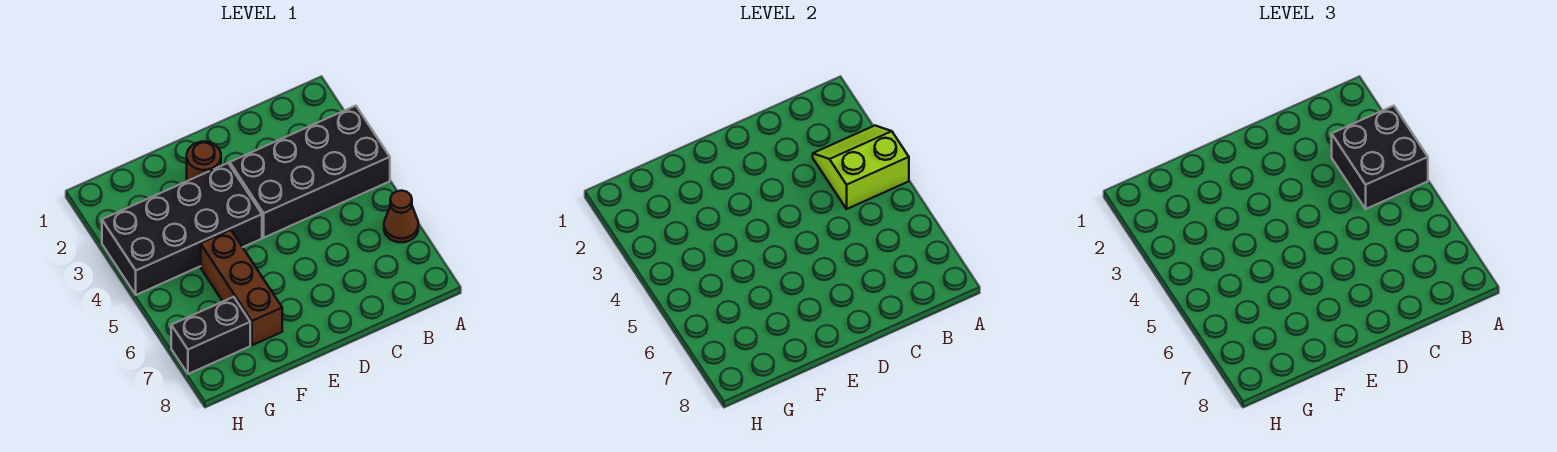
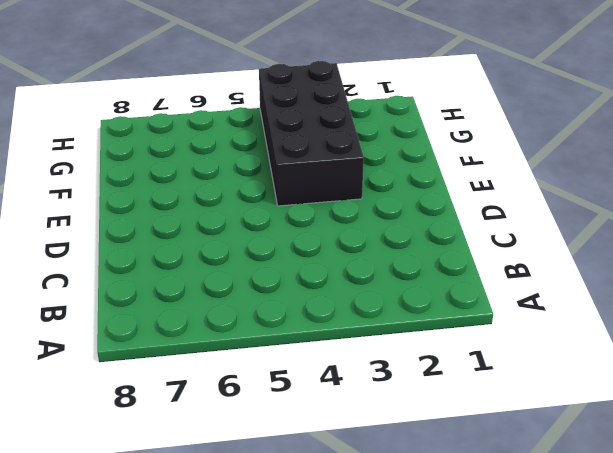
none -> black brick A3:D4 level 1
none -> brown cone A6 level 1

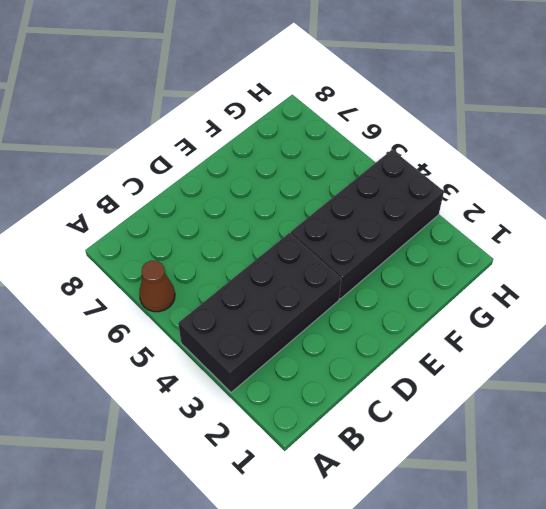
none -> brown round brick E2 level 1
none -> brown brick F5:F7 level 1

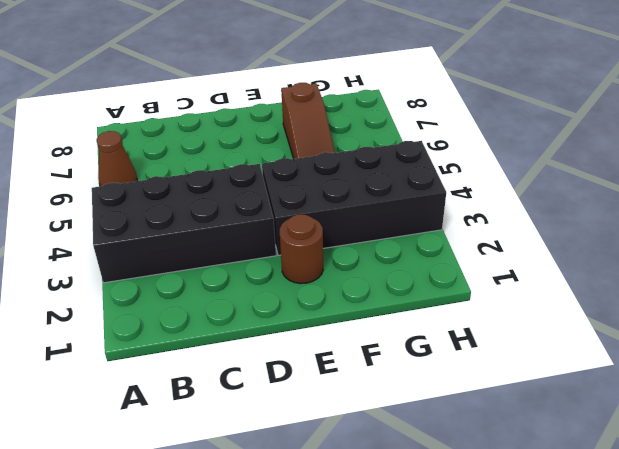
brown slope F5:F7 level 1 top 7 -> brown brick F5:F7 level 1
none -> black brick G7:H7 level 1
none -> lime slope A3:B4 level 2 top 4

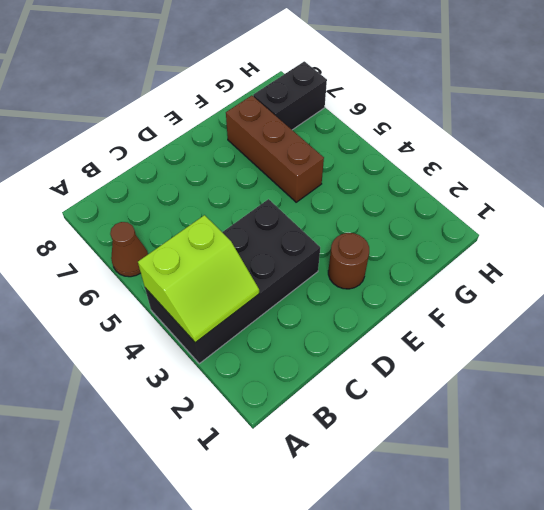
none -> black brick E3:H4 level 1
none -> black brick A3:B4 level 3

